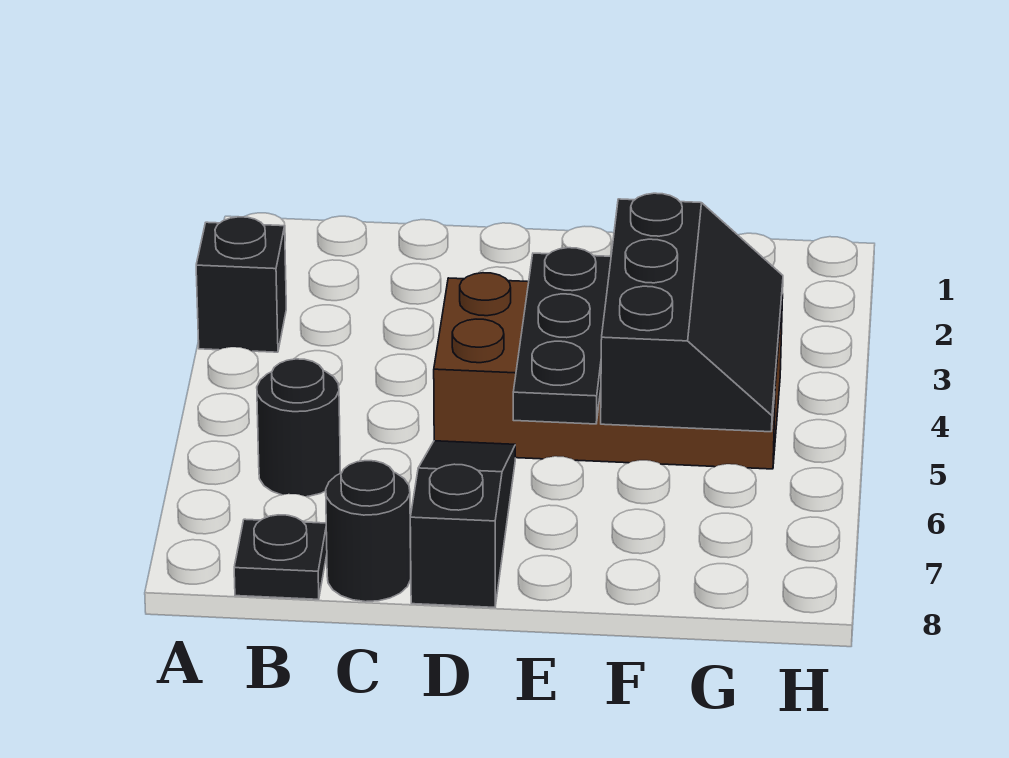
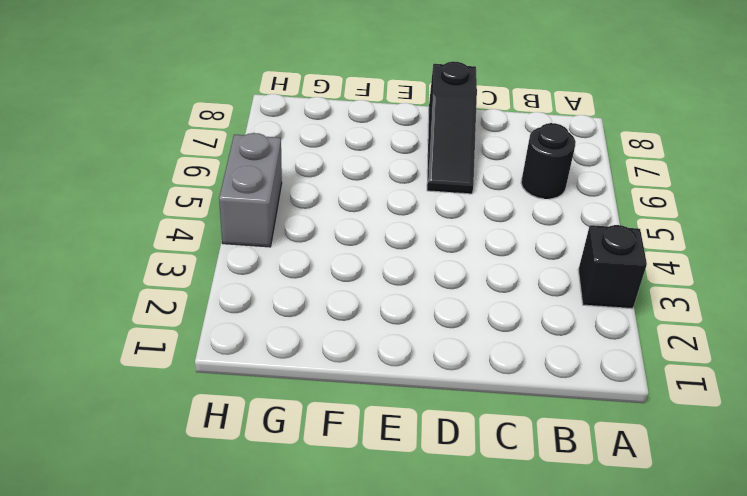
grey brick H4:H5 level 1 -> none
none -> black plate B8 level 1
none -> black round brick C8 level 1

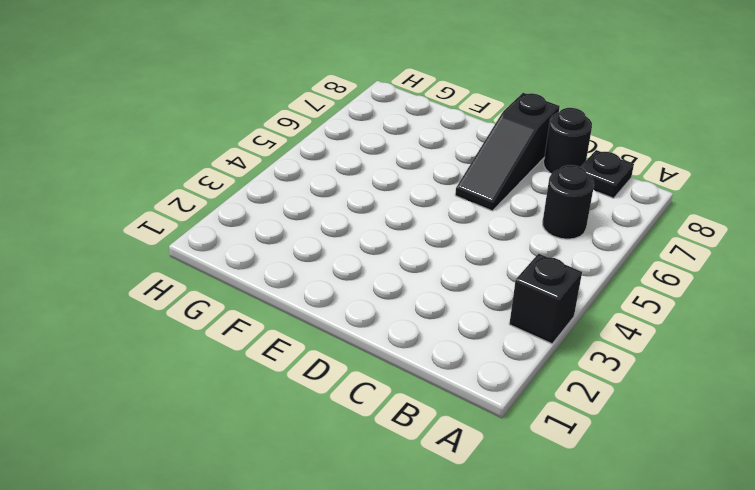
none -> brown brick D4:G5 level 1
none -> black plate E4:E6 level 2

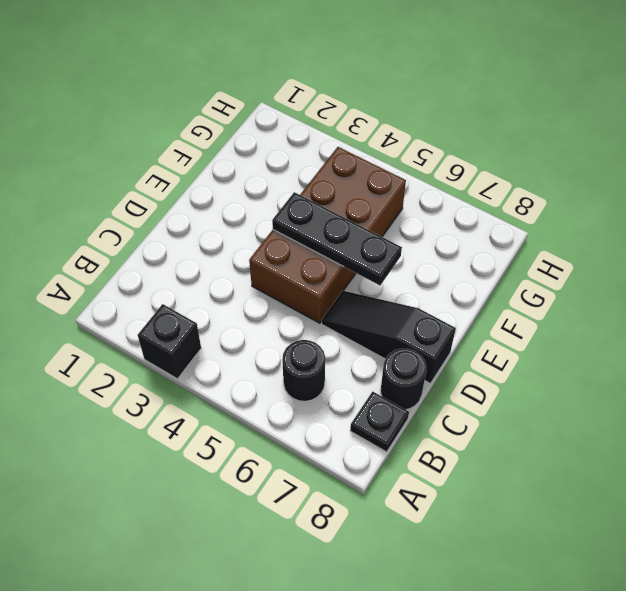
none -> black slope F4:G6 level 2 top F

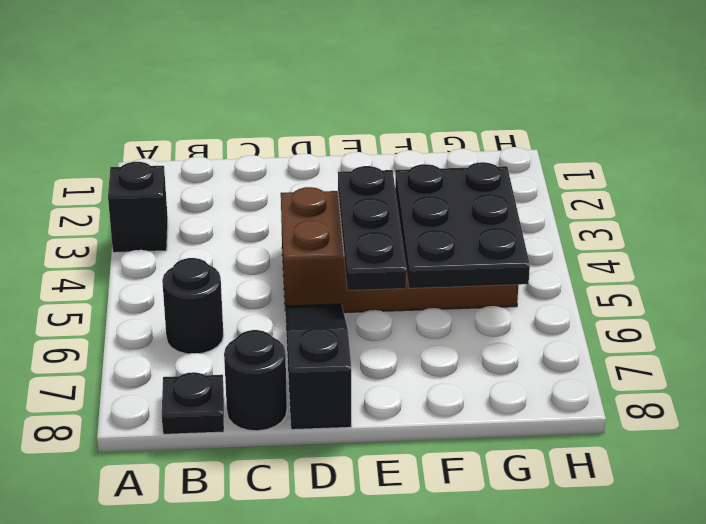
black plate F4:G6 level 2 -> black slope F4:G6 level 2 top F

